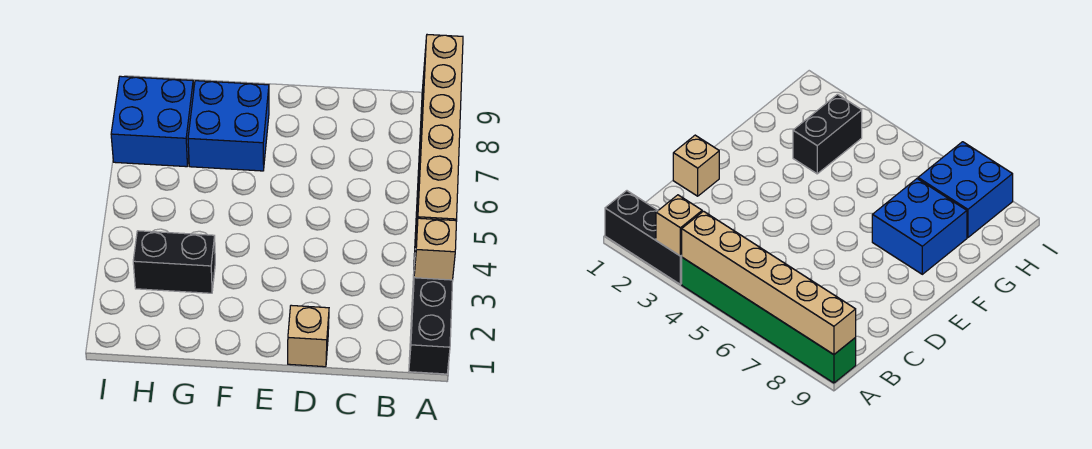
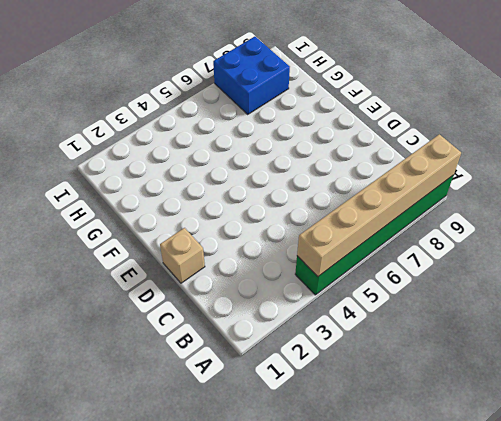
none -> black brick A1:A3 level 1
none -> blue brick F7:G8 level 1

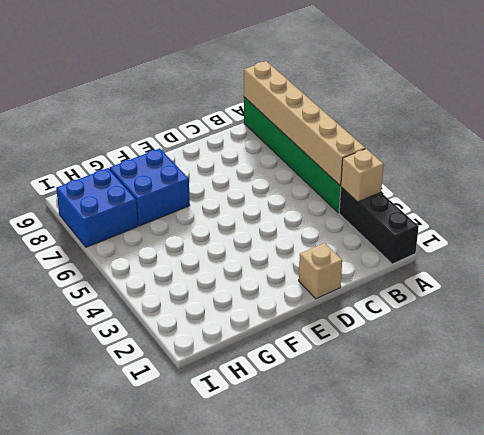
none -> black brick G3:H3 level 1

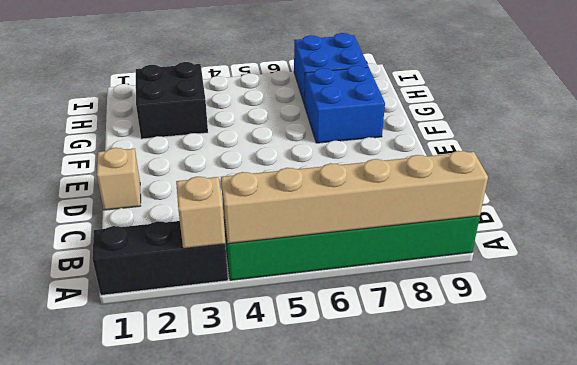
black brick G2:H3 level 1 -> black brick G3:H3 level 1

